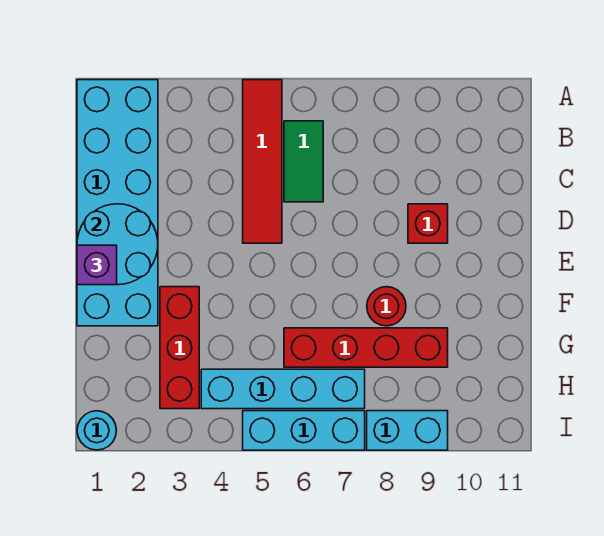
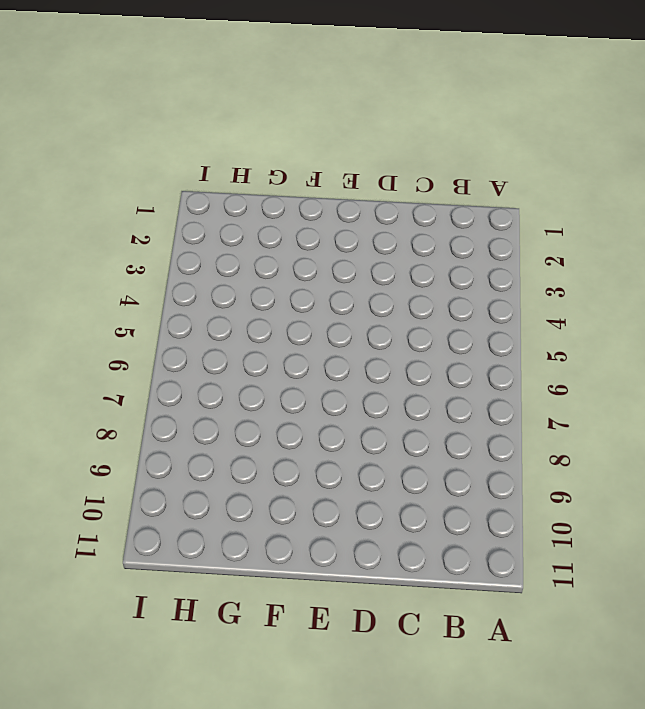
none -> cyan brick A1:F2 level 1
none -> red tile A5:D5 level 1
none -> green tile B6:C6 level 1

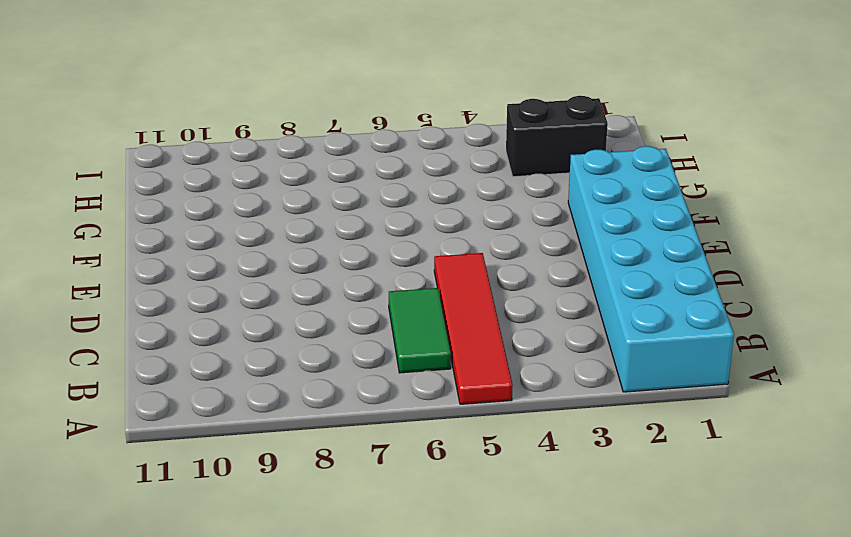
black brick H2:H3 level 1 -> red brick F3:H3 level 1
none -> red brick D9 level 1
none -> red round brick F8 level 1
none -> red brick G6:G9 level 1

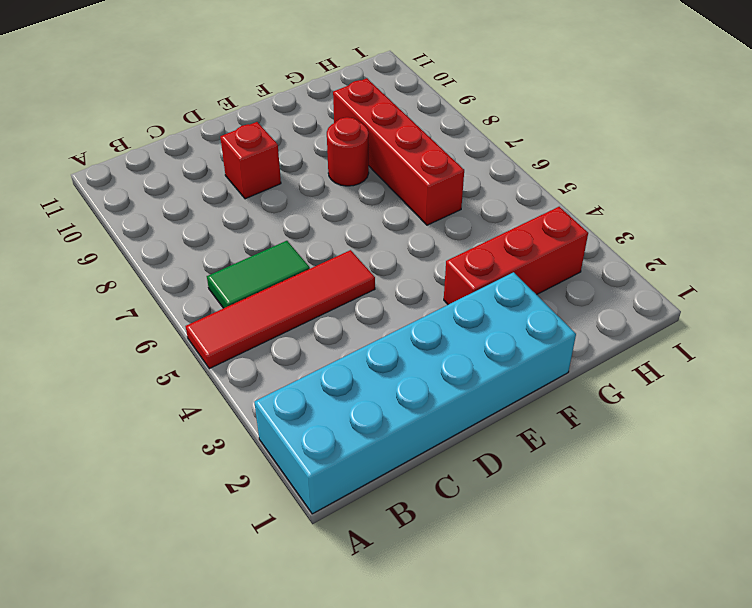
none -> cyan brick H4:H7 level 1
none -> cyan round brick I1 level 1
none -> cyan brick I5:I7 level 1

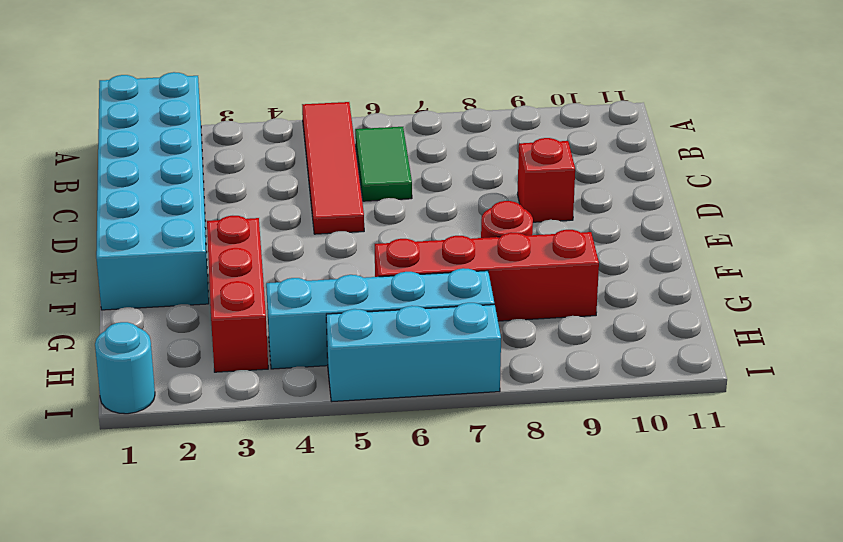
none -> cyan brick I8:I9 level 1
none -> cyan round brick D1:E2 level 2
none -> purple brick E1 level 3

